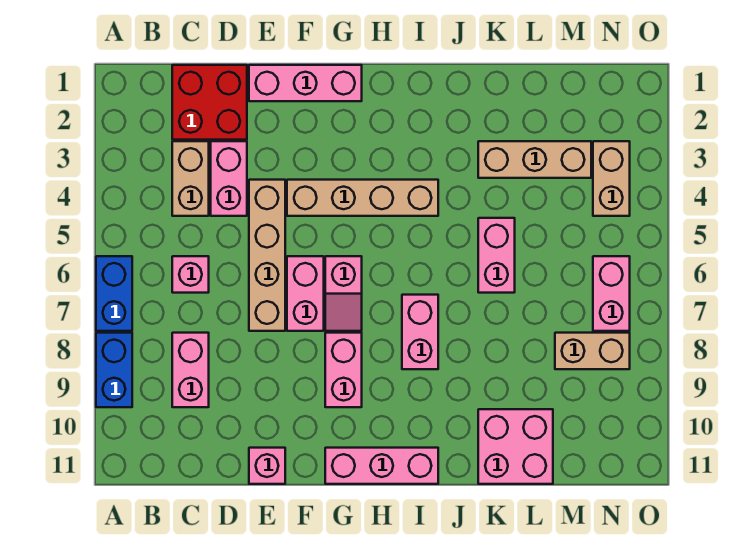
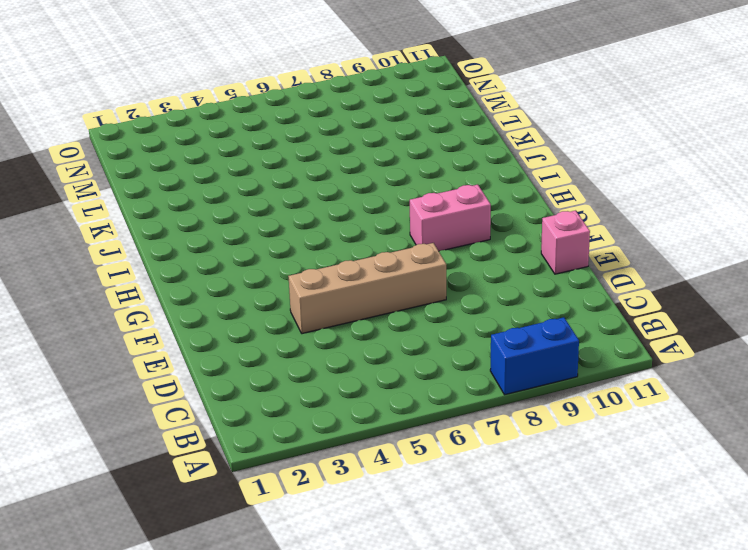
none -> blue brick A6:A7 level 1
none -> red brick C1:D2 level 1
none -> tan brick C3:C4 level 1

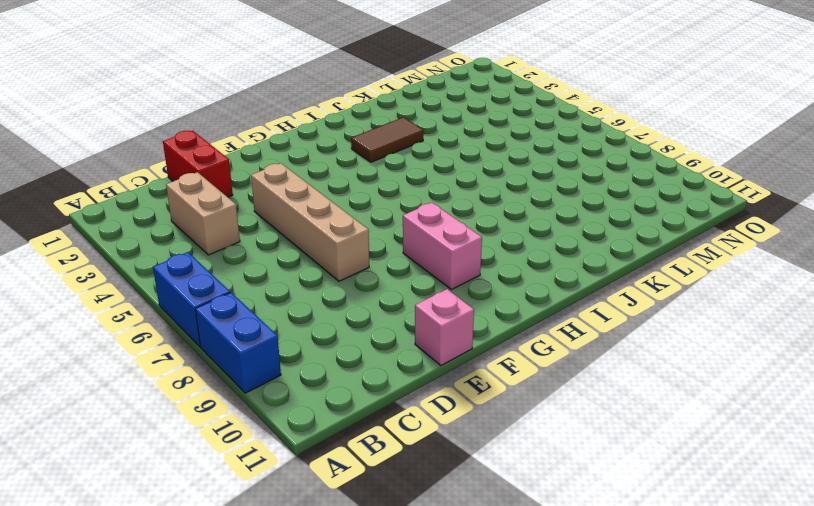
red brick D1:D2 level 1 -> red brick C1:D2 level 1
brown tile I3:J3 level 1 -> none
none -> pink brick C6 level 1
none -> pink brick C8:C9 level 1
none -> pink brick D3:D4 level 1

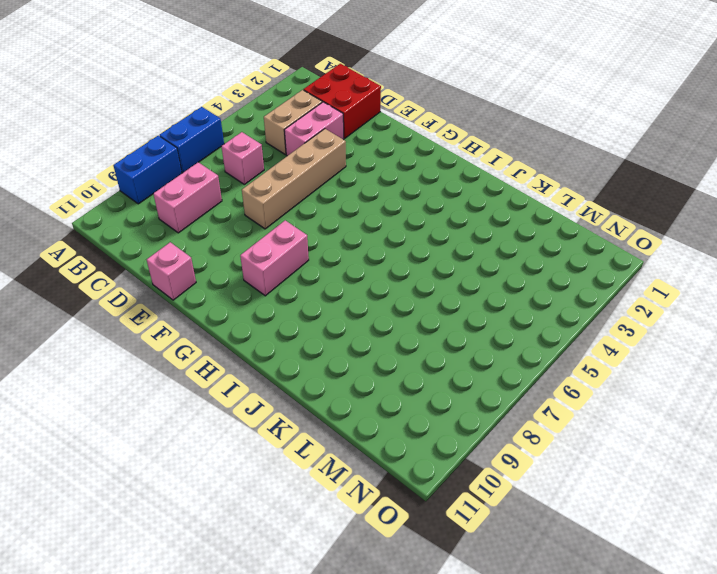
none -> pink brick E1:G1 level 1
none -> tan brick F4:I4 level 1
none -> pink brick F6:F7 level 1

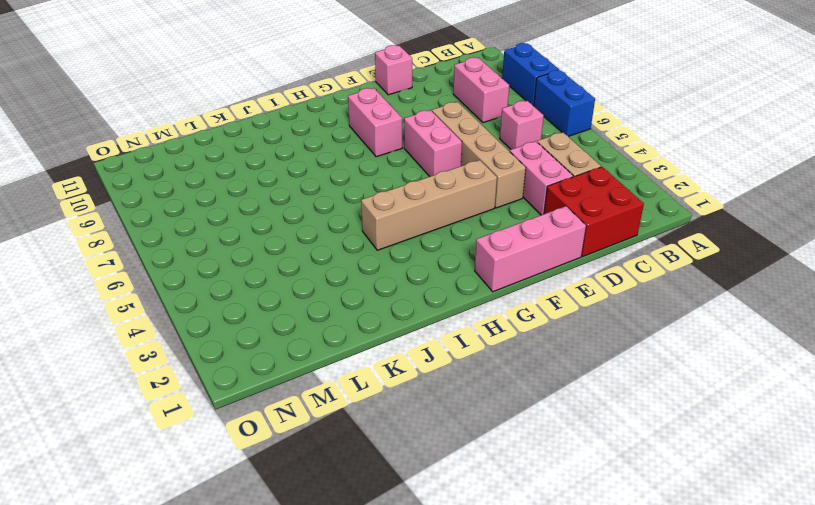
none -> pink slope G6:G7 level 1 top 6
none -> pink brick G11:I11 level 1
none -> pink brick I7:I8 level 1

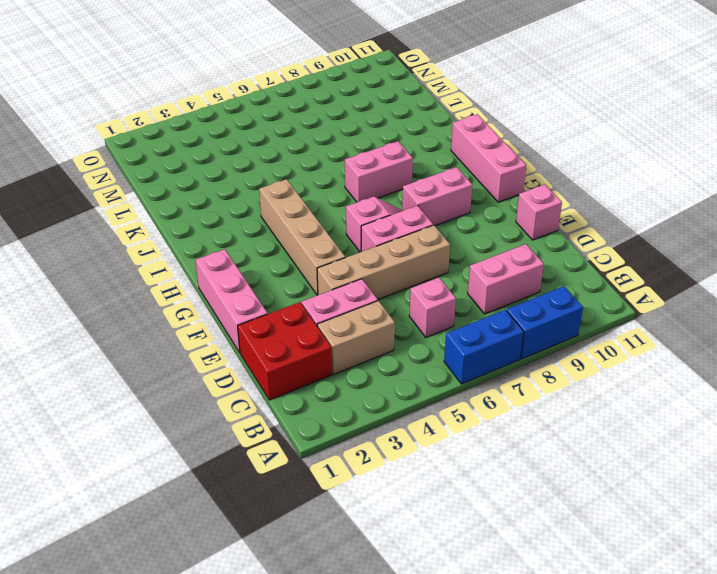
none -> tan brick K3:M3 level 1
none -> pink brick K5:K6 level 1
none -> pink brick K10:L11 level 1

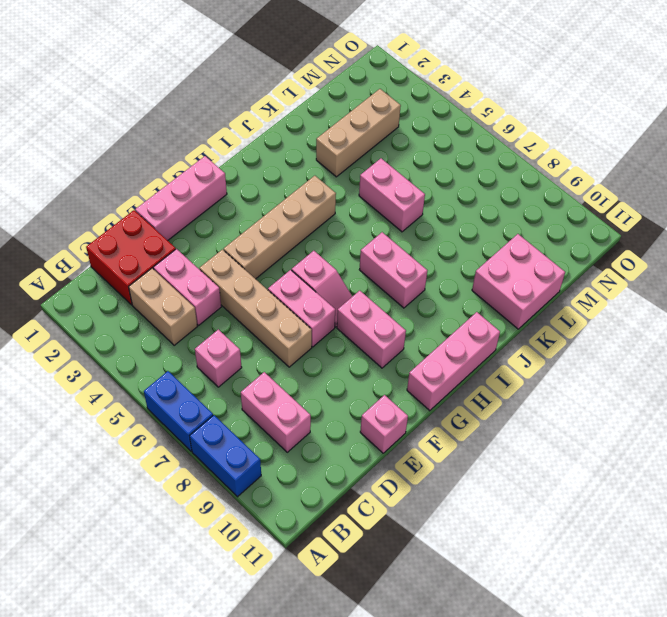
none -> tan brick M8:N8 level 1
none -> tan brick N3:N4 level 1
none -> pink brick N6:N7 level 1

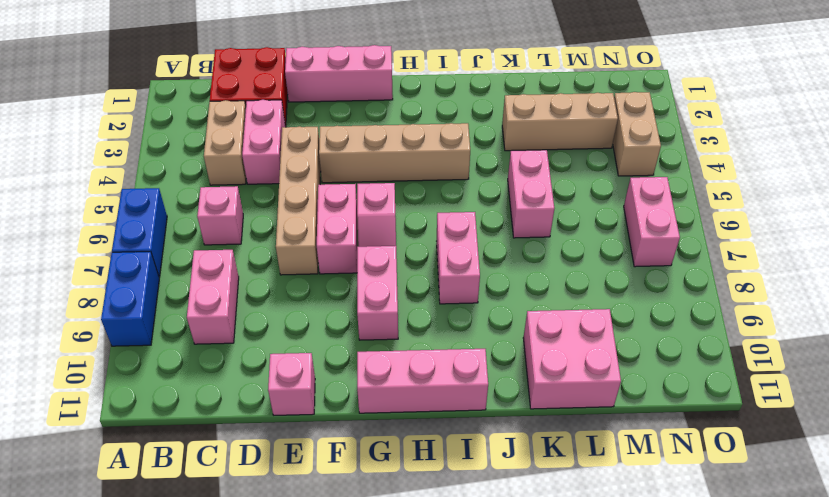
none -> tan brick M8:N8 level 1

